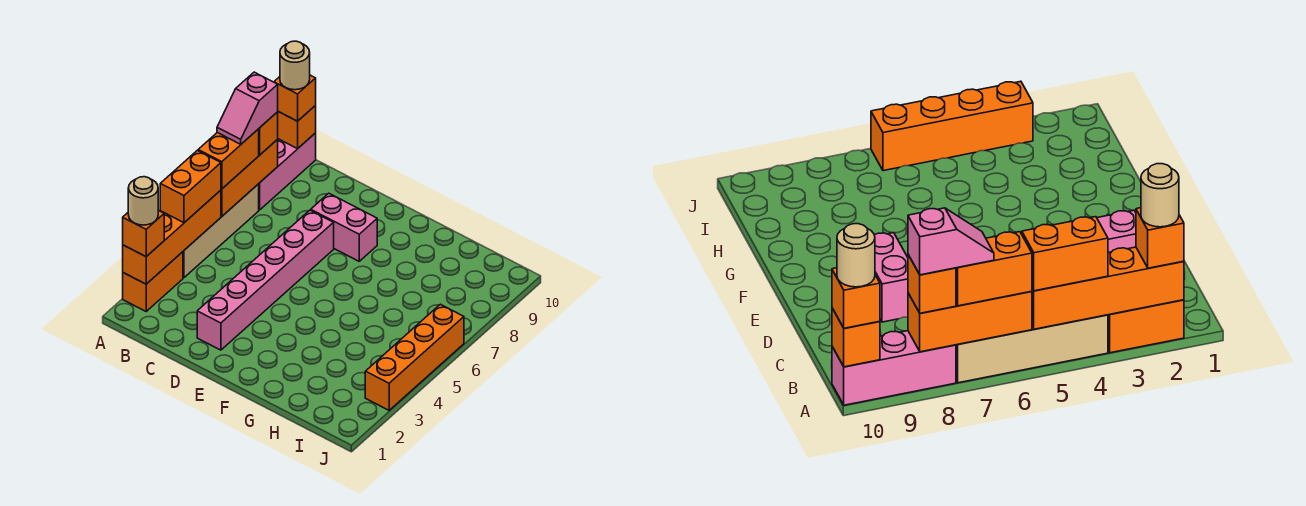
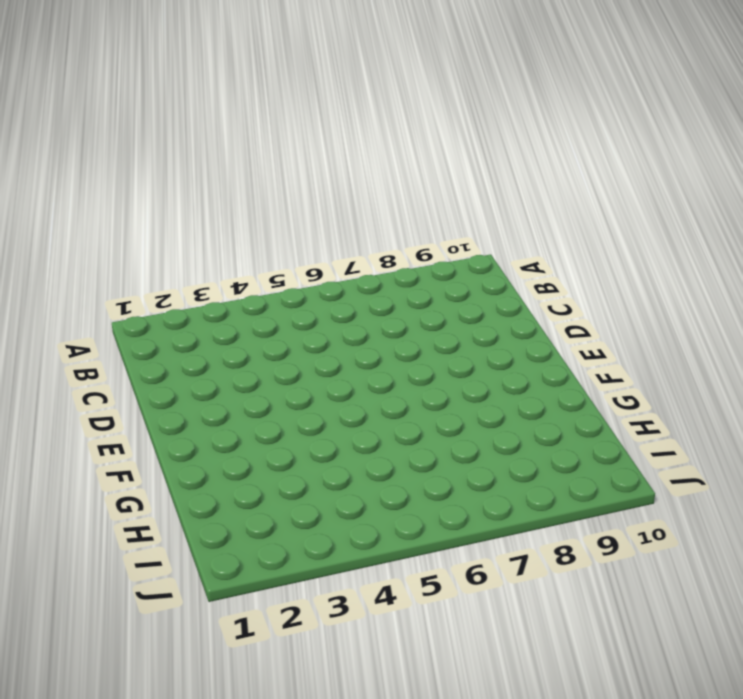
none -> orange brick A2:A3 level 1
none -> tan brick A4:A7 level 1
none -> pink brick A8:A10 level 1

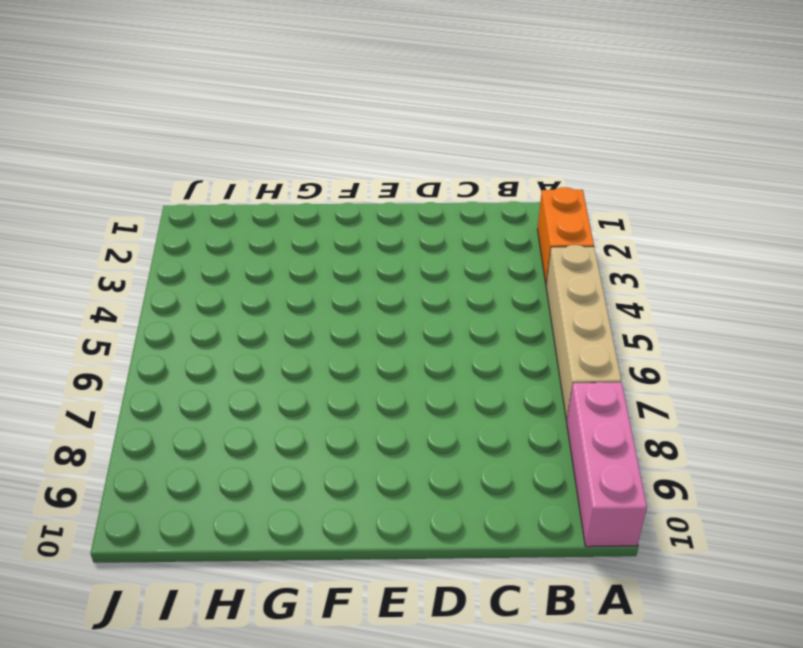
none -> pink brick D2:D7 level 1
none -> pink brick D8:E8 level 1
none -> orange brick J3:J6 level 1

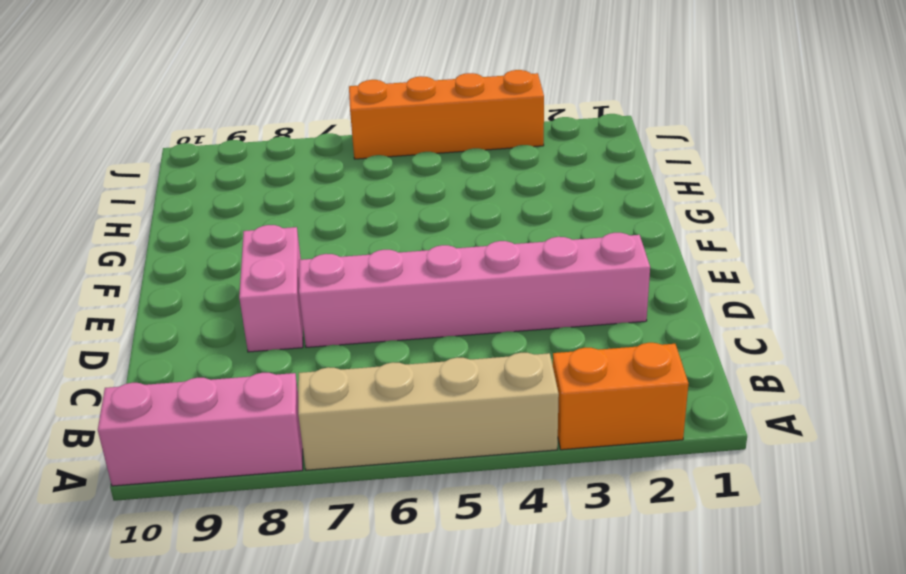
none -> orange brick A2:A5 level 2
none -> orange brick A6:A8 level 2
none -> orange brick A10 level 2

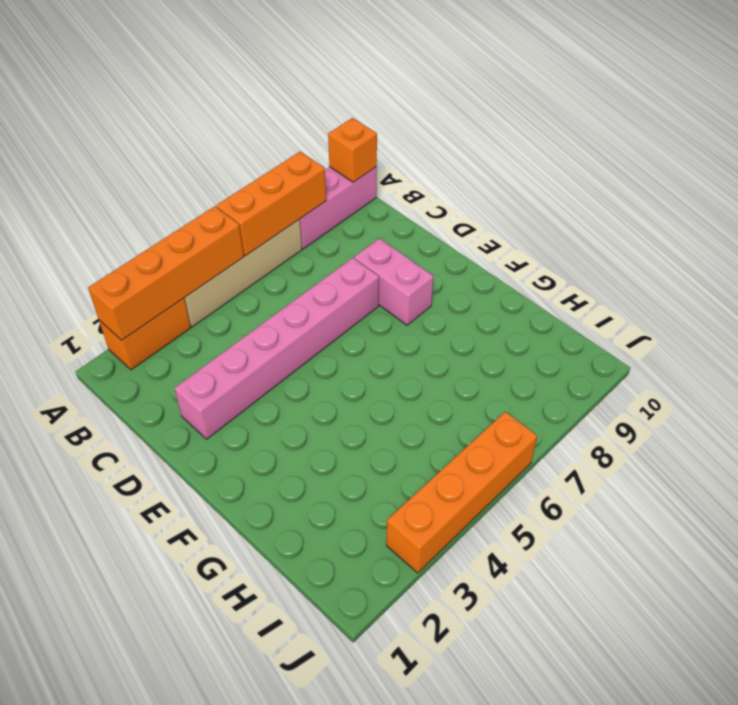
none -> orange brick A2 level 3
none -> orange brick A4:A5 level 3
none -> orange brick A6:A7 level 3

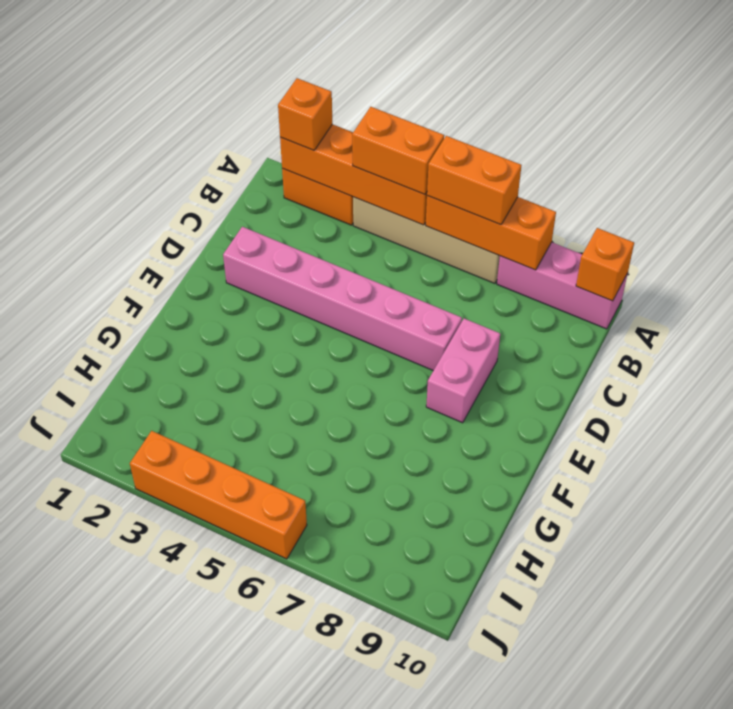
none -> orange brick A8 level 3
none -> orange brick A10 level 3
none -> tan round brick A2 level 4

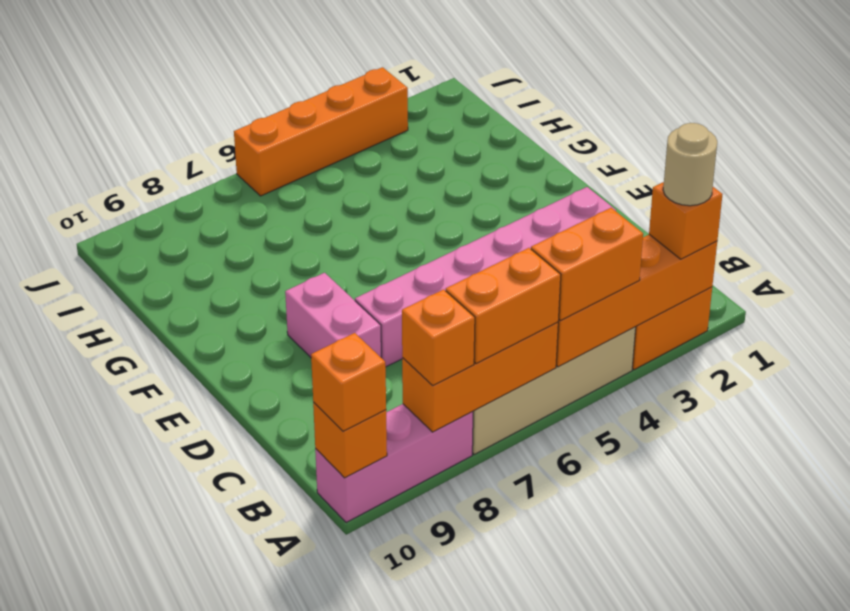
none -> pink slope A7:A8 level 4 top 8
none -> tan round brick A10 level 4

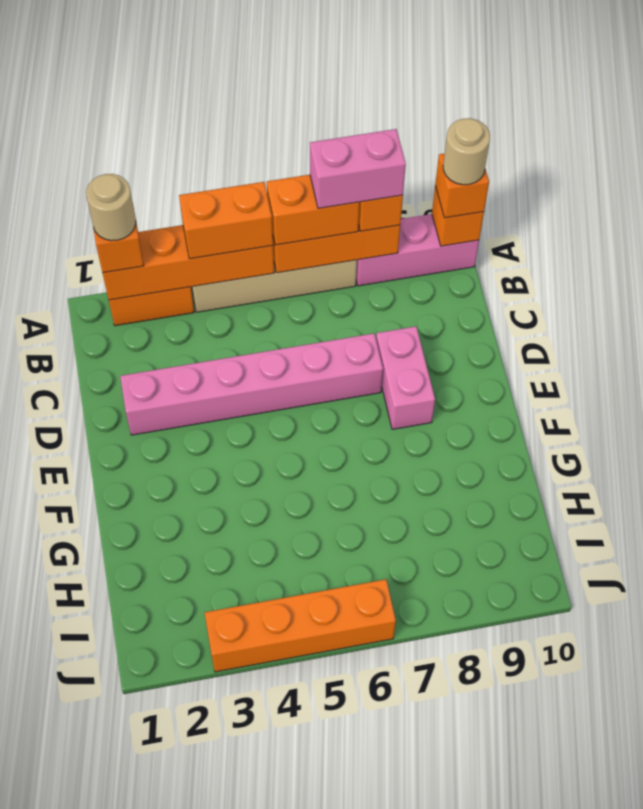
pink brick A7:A8 level 4 -> pink slope A7:A8 level 4 top 8

